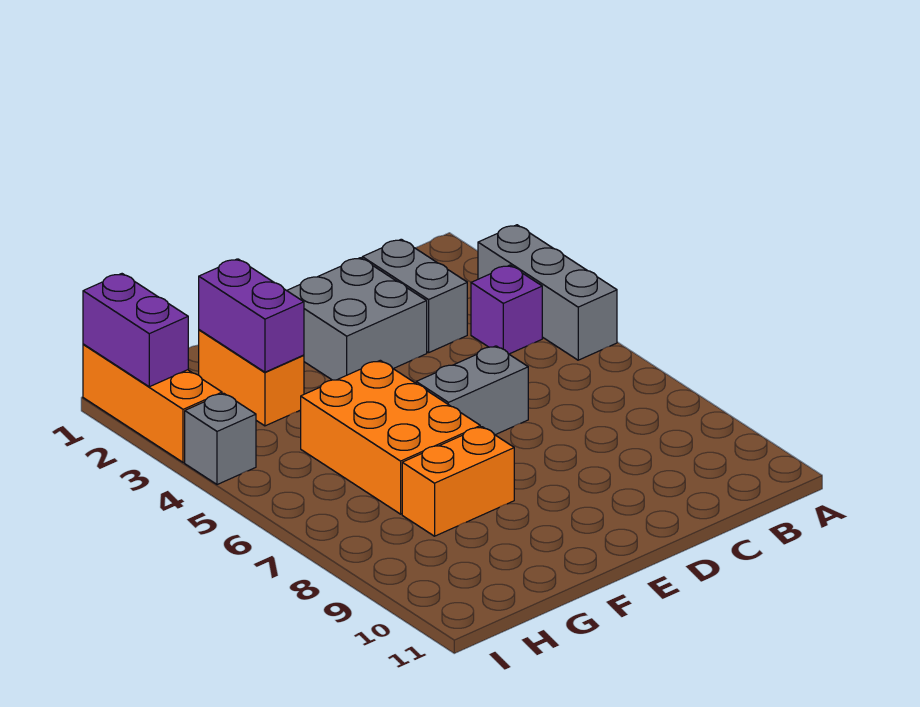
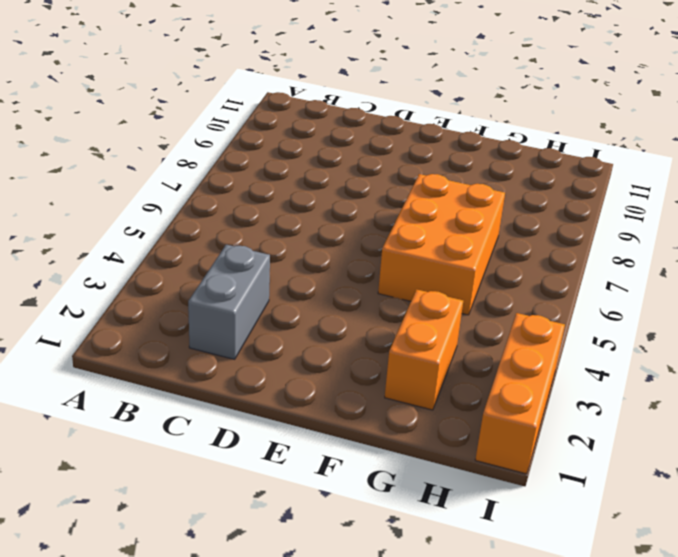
none -> grey brick A3:A5 level 1
none -> purple brick B4 level 1
none -> grey brick D2:E3 level 1

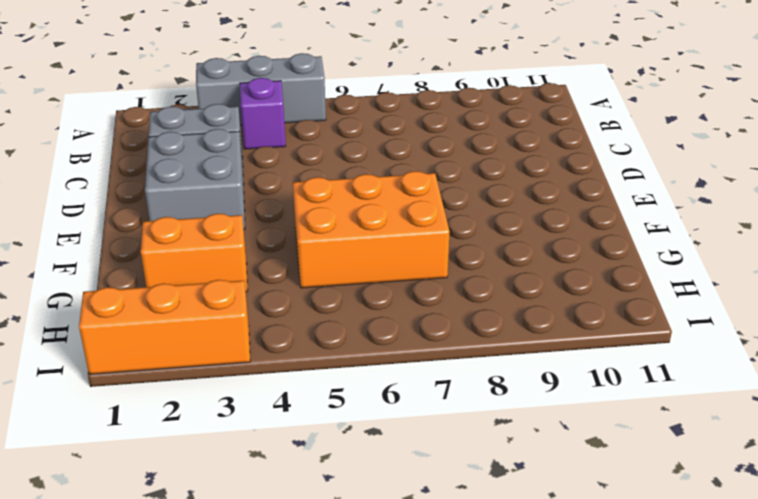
none -> grey brick D6:E6 level 1
none -> orange brick F8:G8 level 1
none -> grey brick I4 level 1

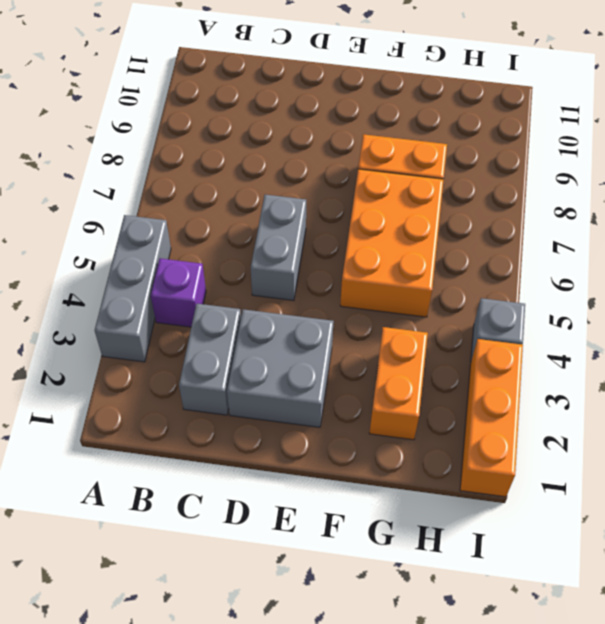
grey brick D5:D6 level 1 -> grey brick D6:E6 level 1
none -> purple brick G2:G3 level 2
none -> purple brick I1:I2 level 2

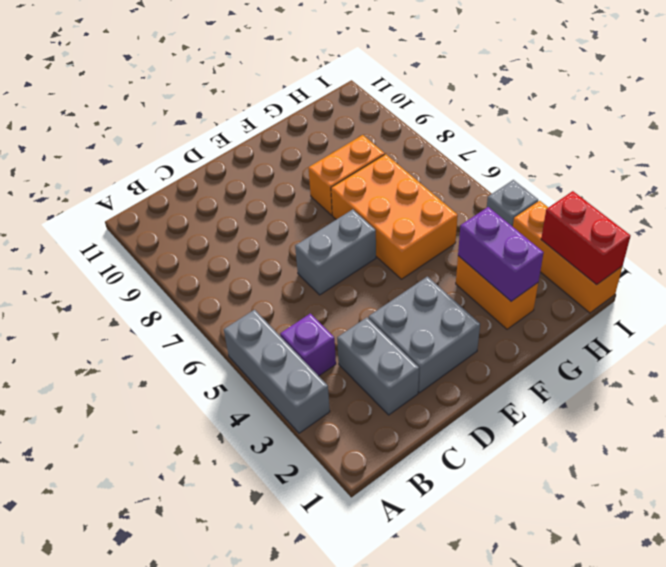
red brick I1:I2 level 2 -> purple brick I1:I2 level 2

